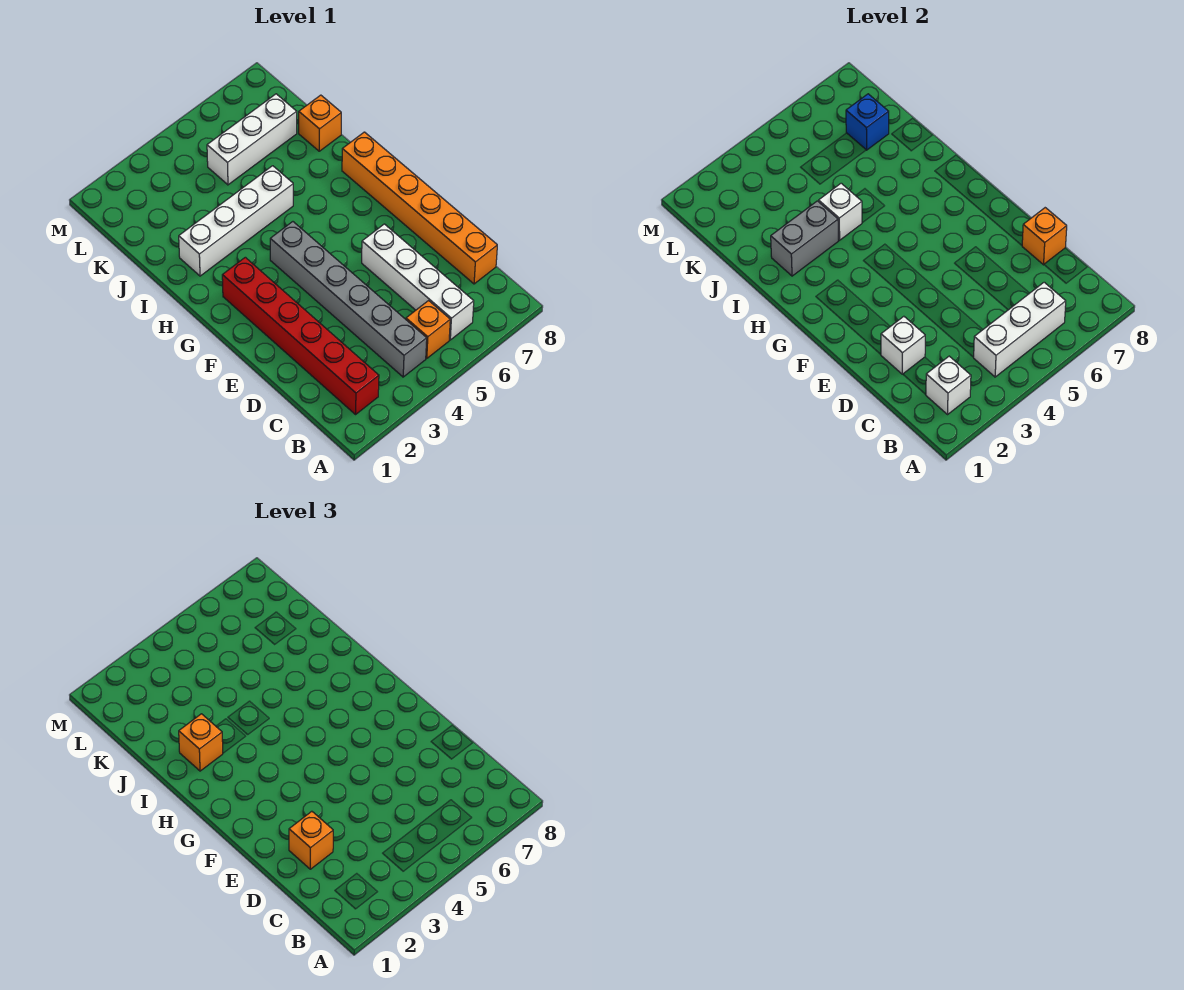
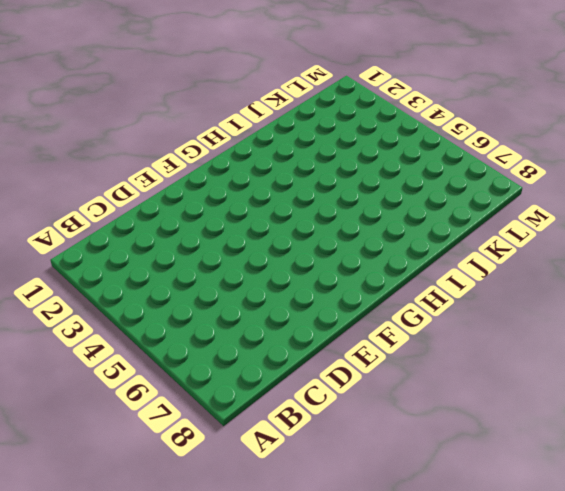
none -> red brick B2:G2 level 1
none -> grey brick B4:G4 level 1
none -> orange brick B5 level 1

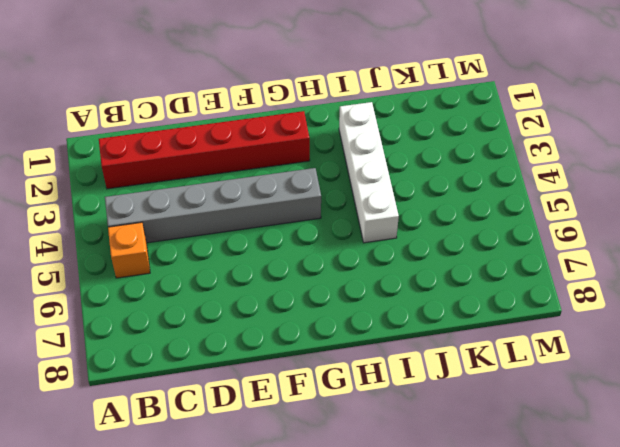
none -> white brick B6:E6 level 1
none -> orange brick C8:H8 level 1
none -> orange brick J8 level 1

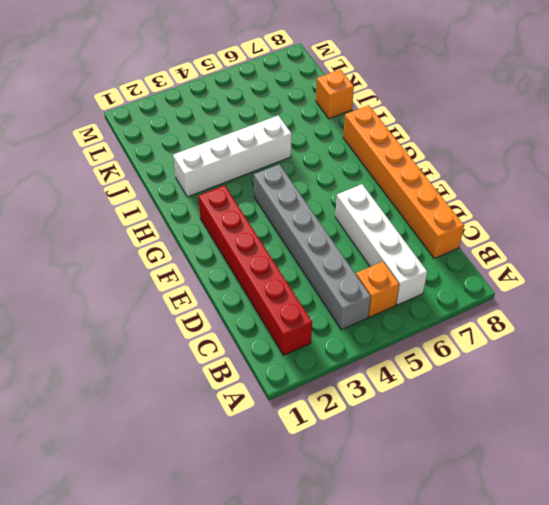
none -> white brick K5:K7 level 1
none -> white brick B2 level 2
none -> white brick B4:B6 level 2

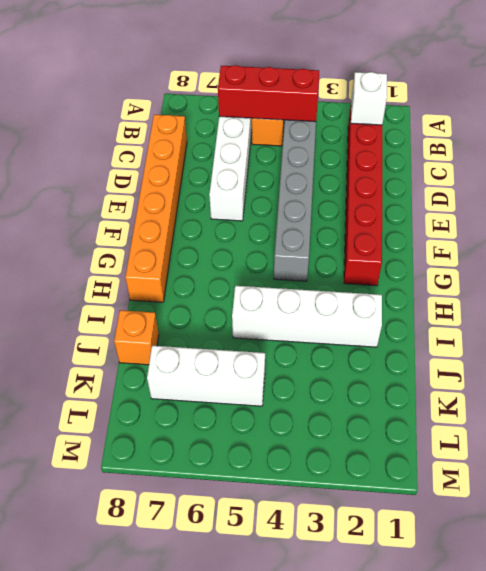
red brick B4:B6 level 2 -> white brick B4:B6 level 2
none -> white brick D2 level 2
none -> orange brick D8 level 2
none -> grey brick I2:I3 level 2

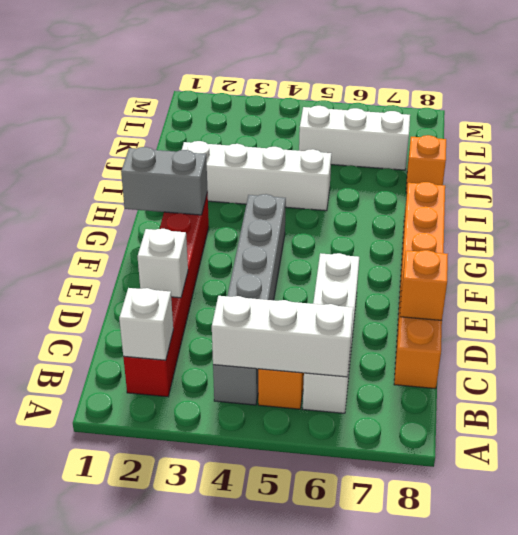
grey brick G1:G2 level 2 -> grey brick I2:I3 level 2
none -> white brick I4 level 2
none -> blue brick K7 level 2
none -> orange brick D2 level 3

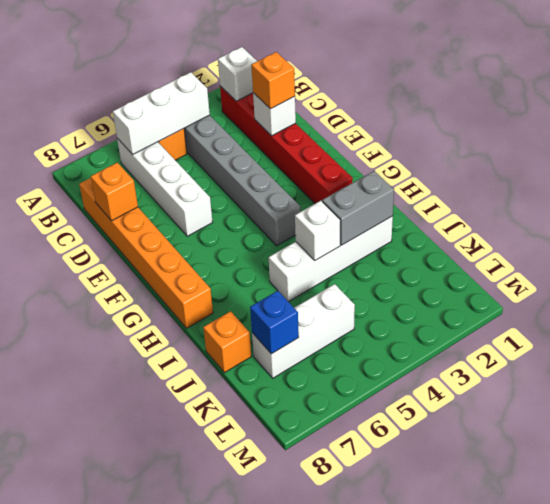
none -> orange brick I2 level 3

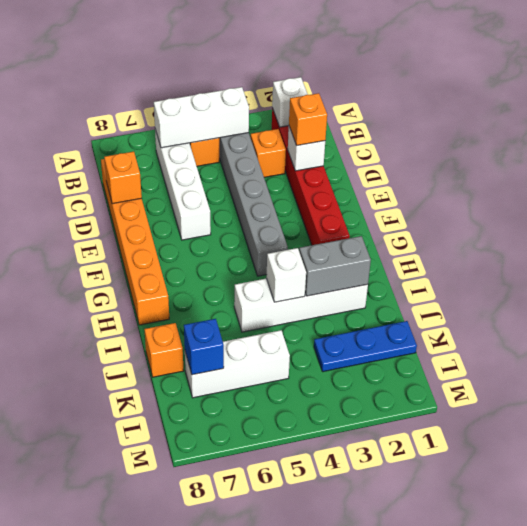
orange brick C3 level 1 -> orange brick I2 level 3
blue plate K1:K3 level 1 -> none

